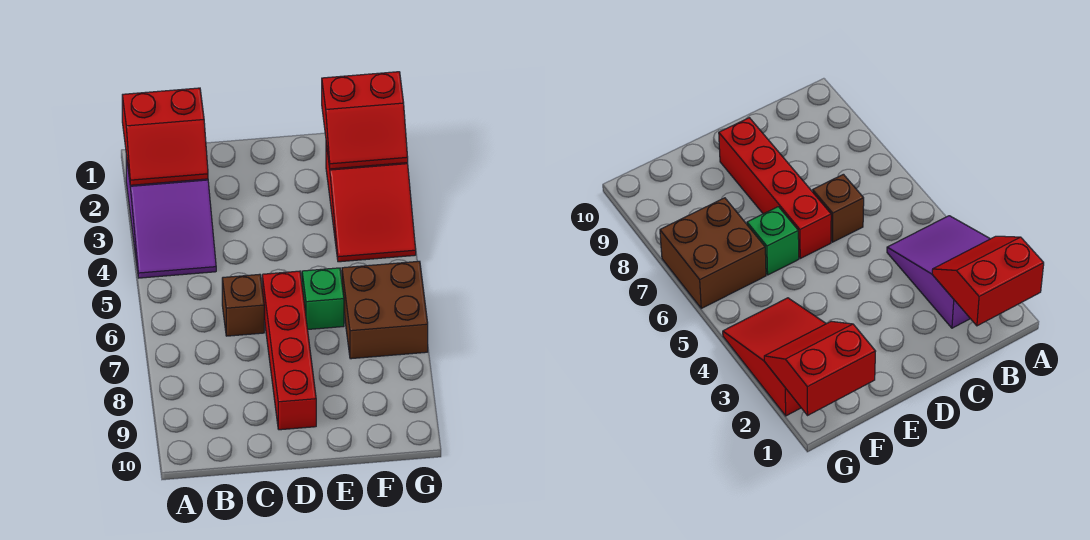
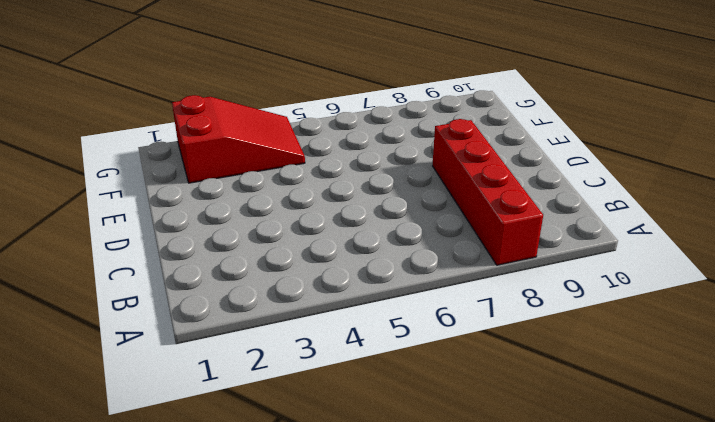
red brick A8:D8 level 1 -> red brick D6:D9 level 1
none -> purple slope A2:B4 level 1 top 2
none -> brown brick C6 level 1

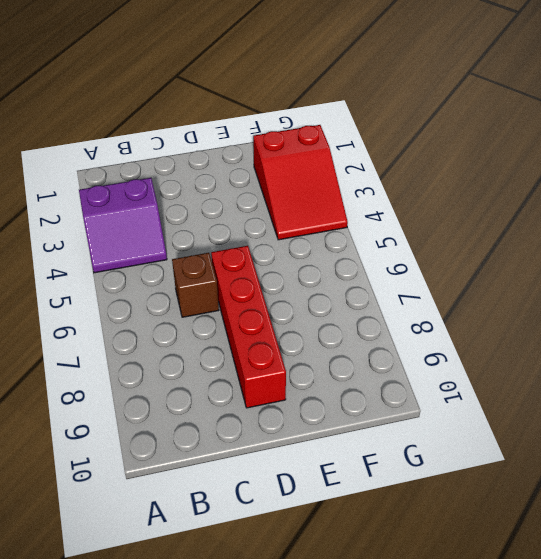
purple slope A3:B4 level 1 top 3 -> purple slope A2:B4 level 1 top 2
none -> green brick E6 level 1
none -> brown brick F6:G7 level 1

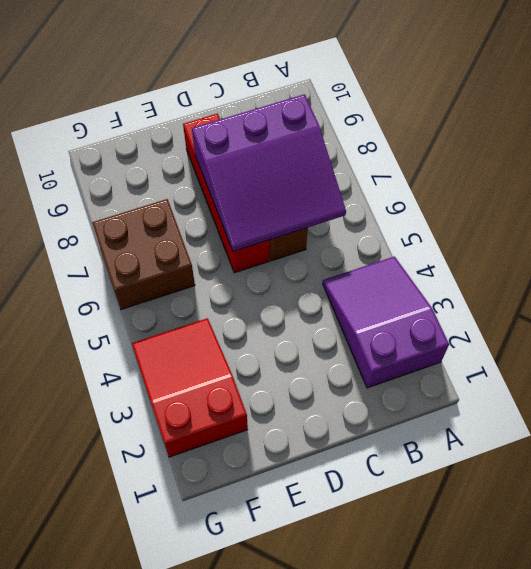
purple slope B6:D8 level 2 top 8 -> none
none -> green brick E6 level 1
none -> red slope A1:B2 level 2 top 1

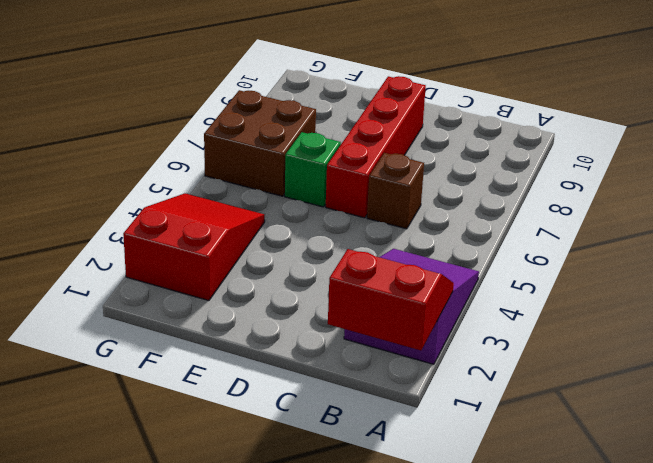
none -> red slope F1:G2 level 2 top 1

